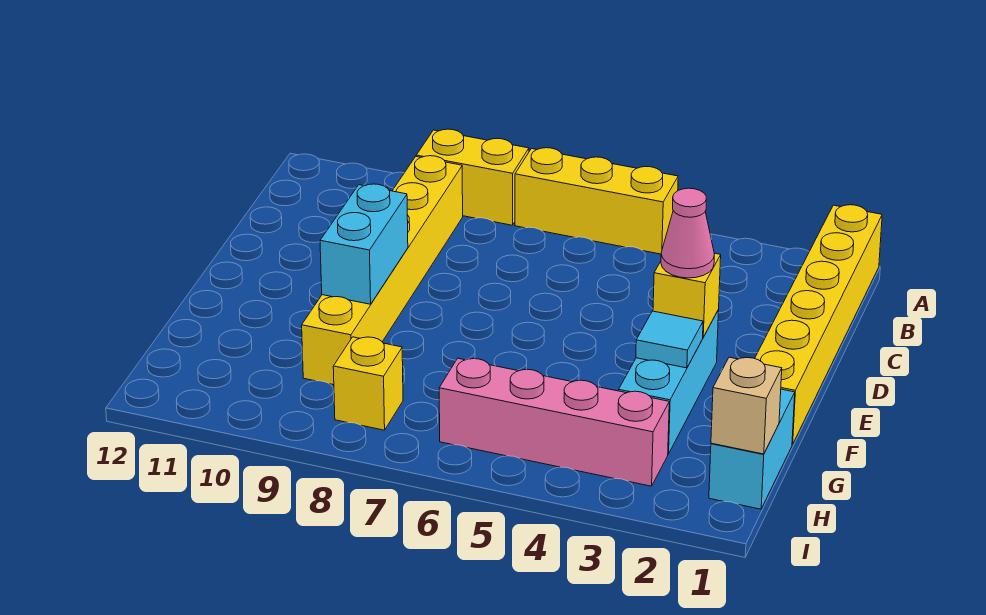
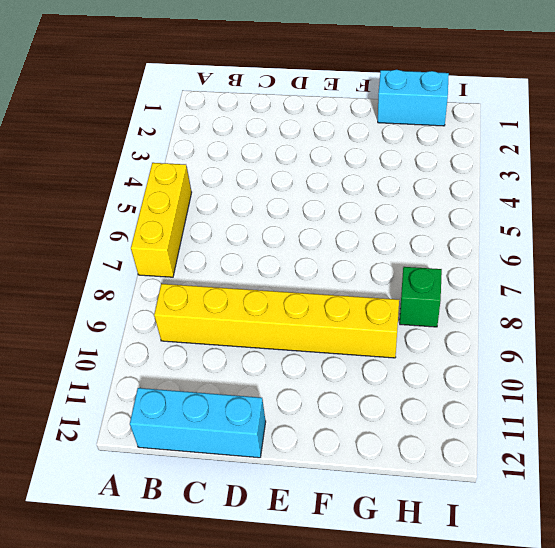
cyan brick B12:D12 level 1 -> cyan brick E3:G3 level 1
green brick H8 level 1 -> yellow brick H8 level 1
none -> yellow brick A1:F1 level 1
none -> yellow brick A8:A9 level 1
none -> pink brick H3:H6 level 1

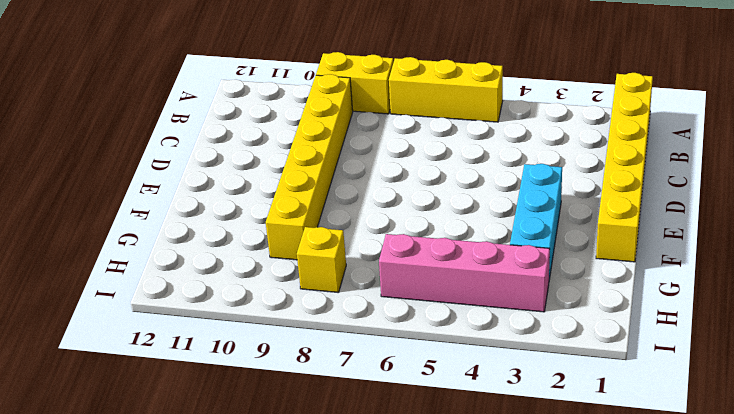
none -> cyan brick G1:H1 level 1
none -> yellow brick E3 level 2
none -> cyan brick E9:F9 level 2

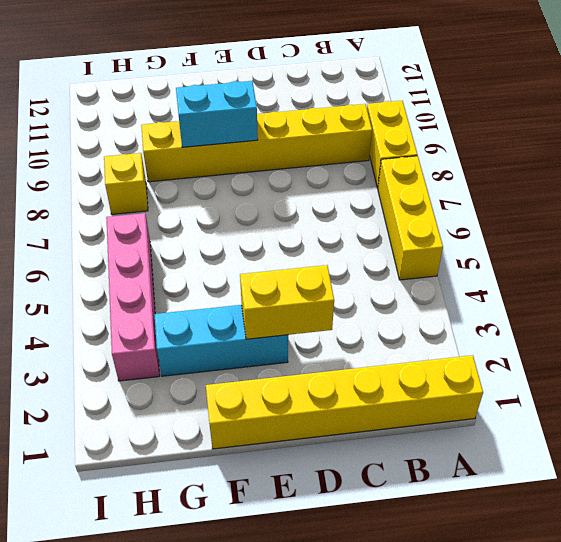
yellow brick D3:E3 level 2 -> yellow brick E3 level 2
none -> cyan brick G1:H1 level 1
none -> cyan tile F3 level 2
none -> tan brick H1 level 2

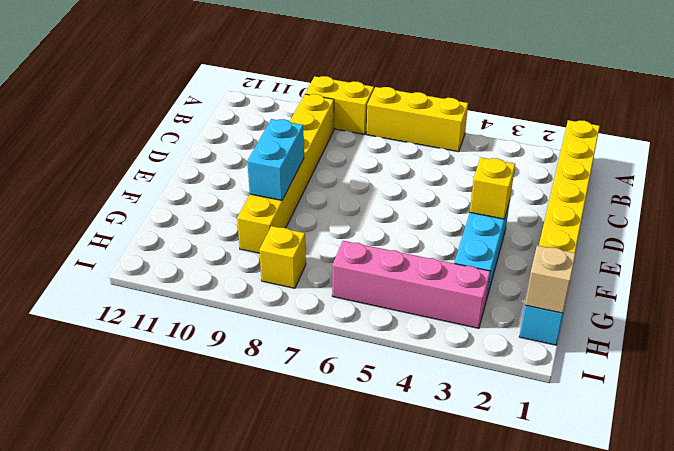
none -> cyan tile F3 level 2
none -> pink cone E3 level 3

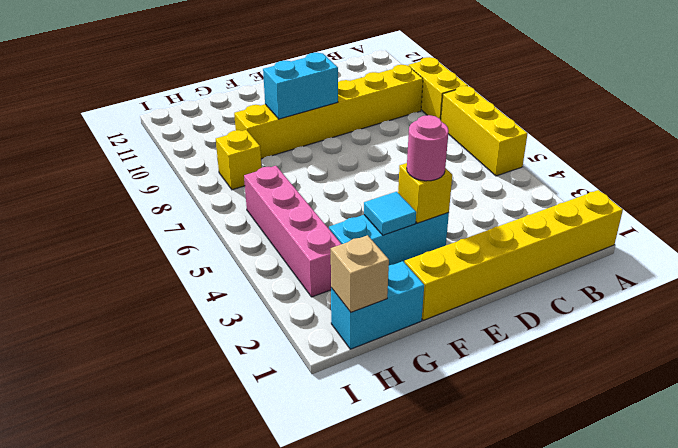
pink round brick E3 level 3 -> pink cone E3 level 3

